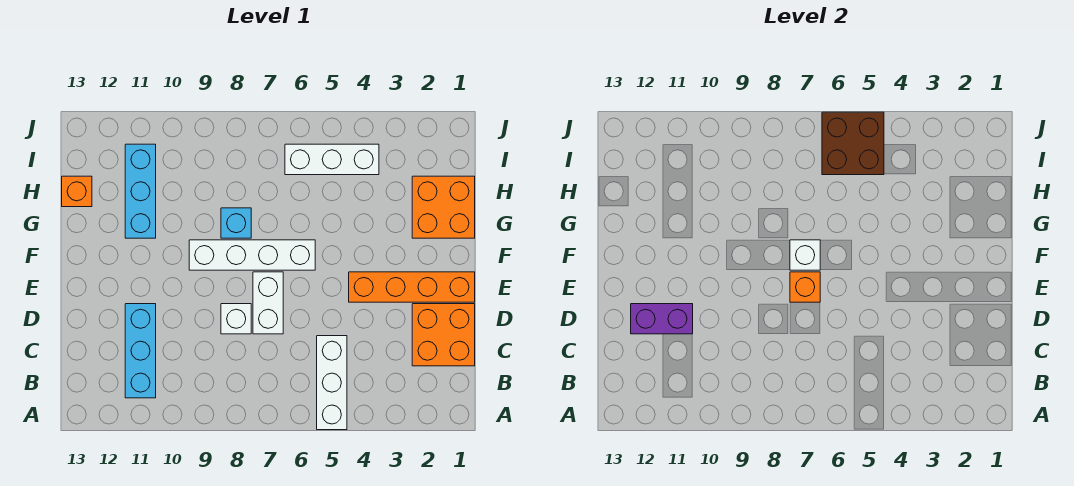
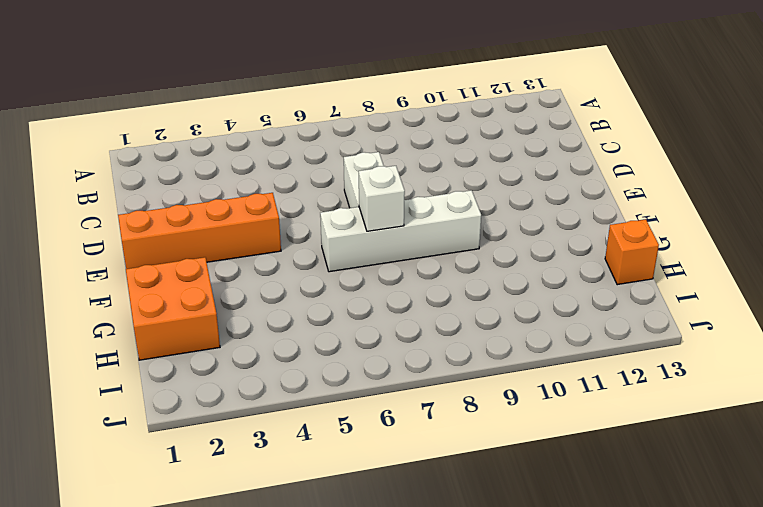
none -> white brick A5:C5 level 1
none -> cyan brick B11:D11 level 1
none -> orange brick C1:D2 level 1

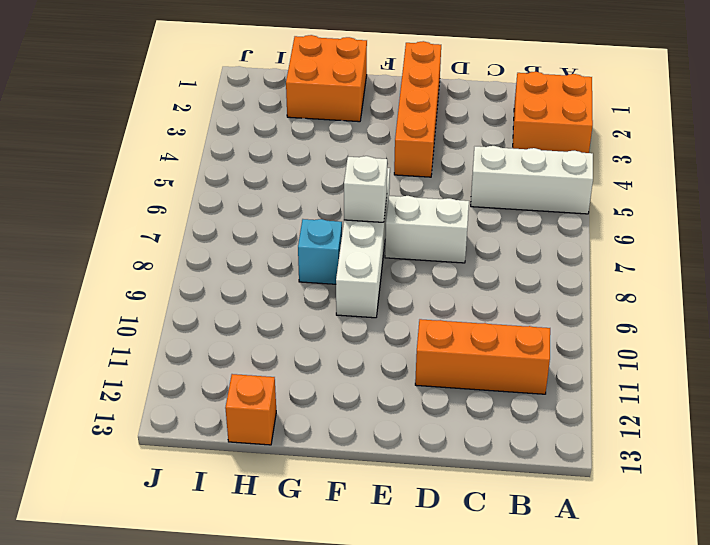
orange brick A2:B3 level 1 -> orange brick C1:D2 level 1
orange brick B11:D11 level 1 -> cyan brick B11:D11 level 1
none -> white brick D8 level 1
none -> cyan brick G11:I11 level 1
none -> white brick I4:I6 level 1

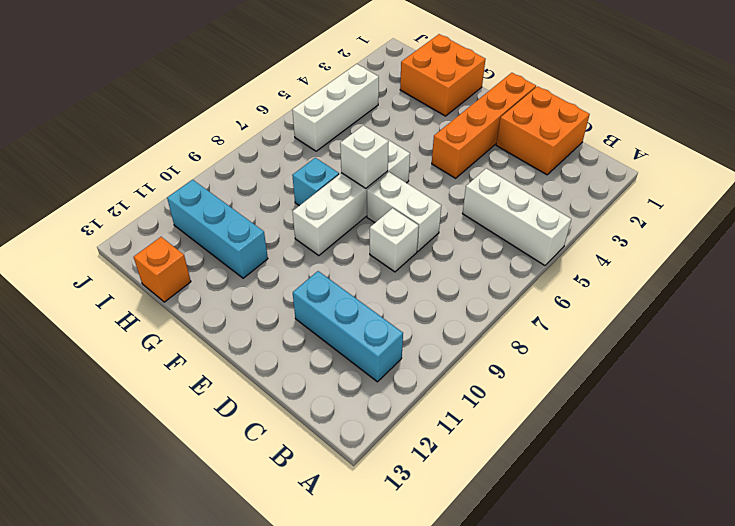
none -> purple brick D11:D12 level 2
none -> orange brick E7 level 2
none -> brown brick I5:J6 level 2

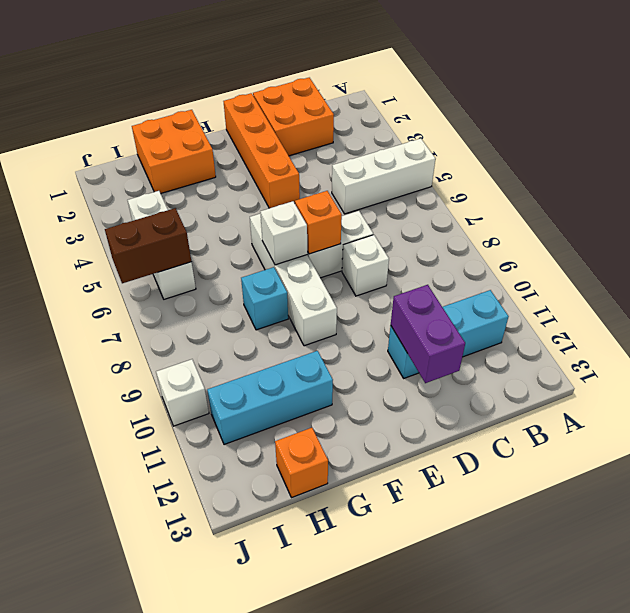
brown brick I6:J6 level 2 -> brown brick I5:J6 level 2
white brick J10 level 1 -> none

